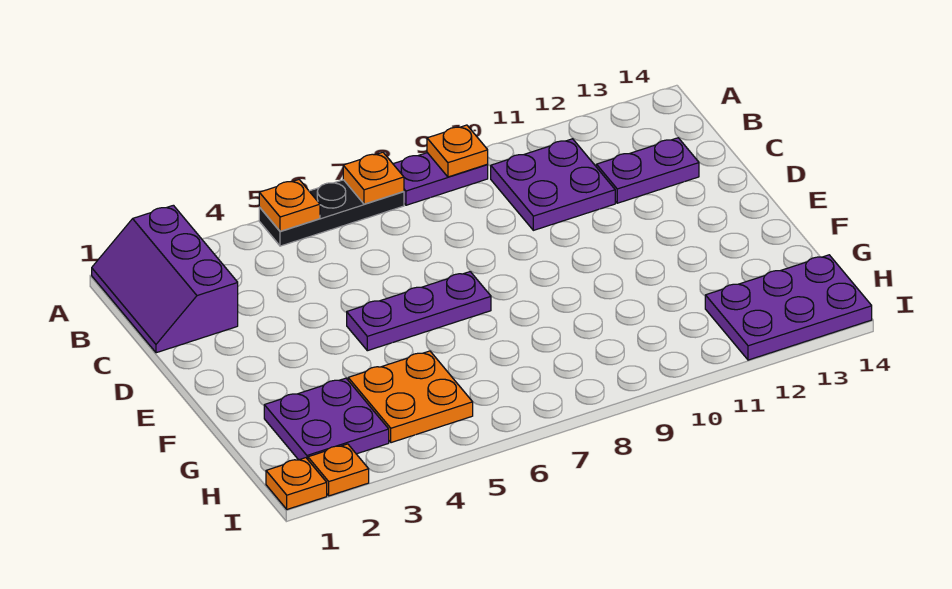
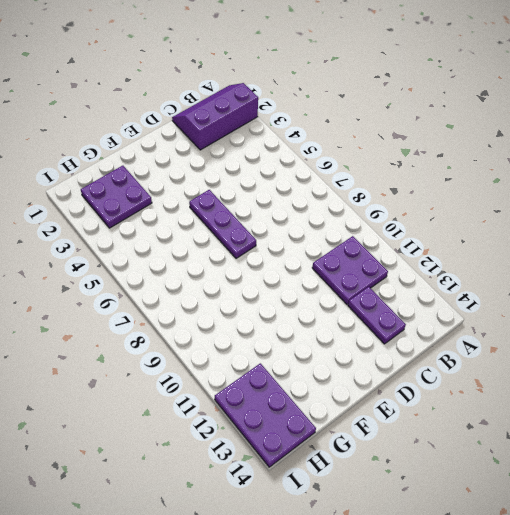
none -> black plate A5:A7 level 1
none -> purple plate A8:A9 level 1
none -> orange plate G4:H5 level 1

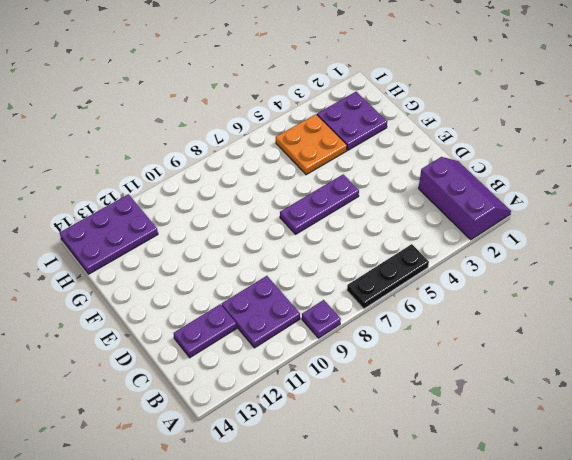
purple plate A9 level 1 -> purple plate A8:A9 level 1
none -> orange plate I1 level 1
none -> orange plate I2 level 1
none -> orange plate A5 level 2

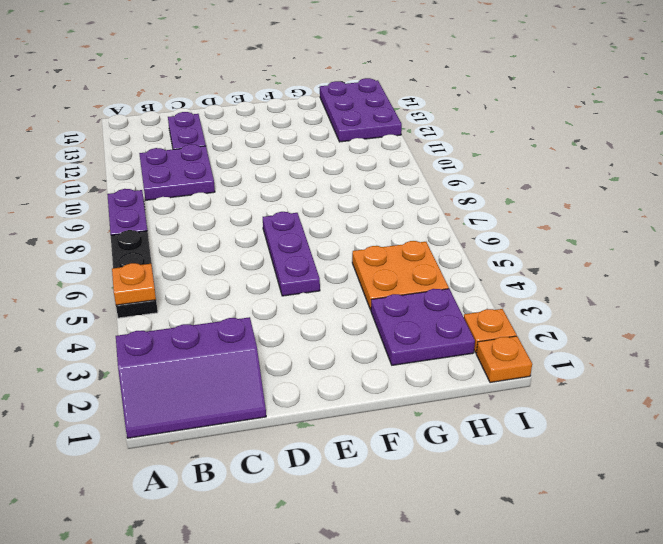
none -> orange plate A7 level 2
none -> orange plate A9 level 2

